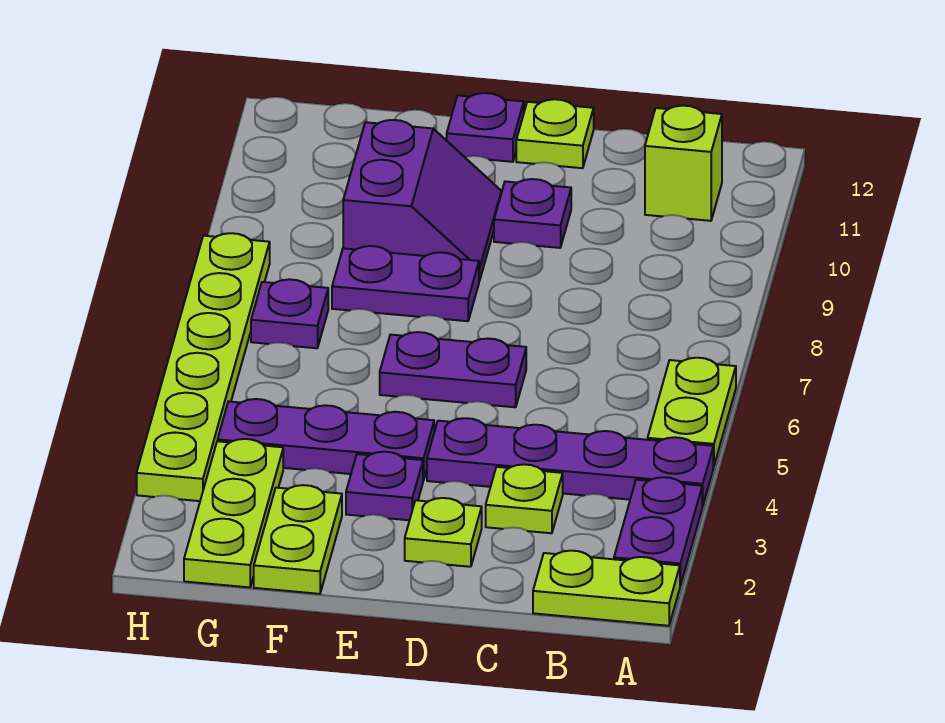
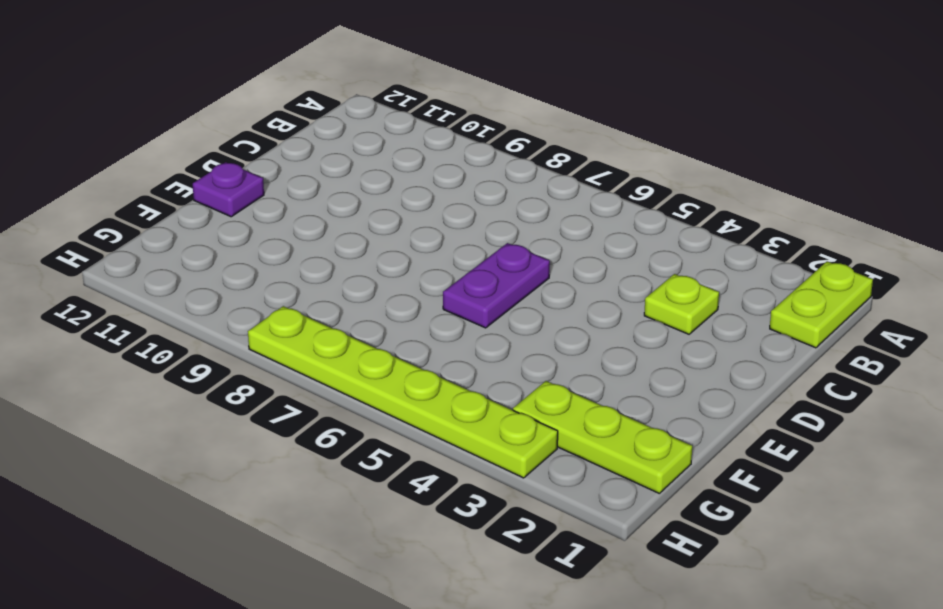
none -> purple plate A2:A3 level 1
none -> purple plate A4:D4 level 1
none -> lime plate A5:A6 level 1

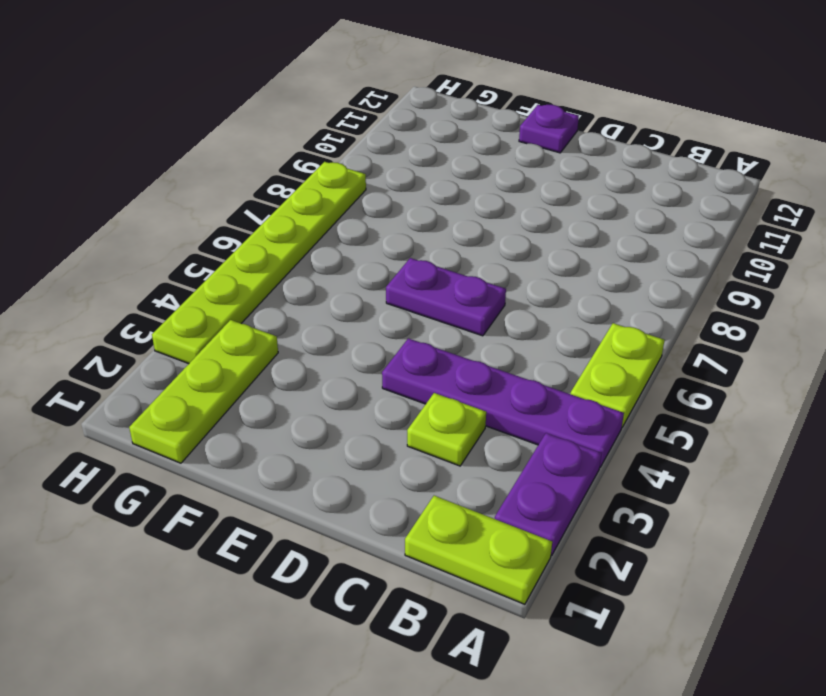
none -> lime brick B11 level 1
none -> lime plate D2 level 1
none -> purple plate D10 level 1

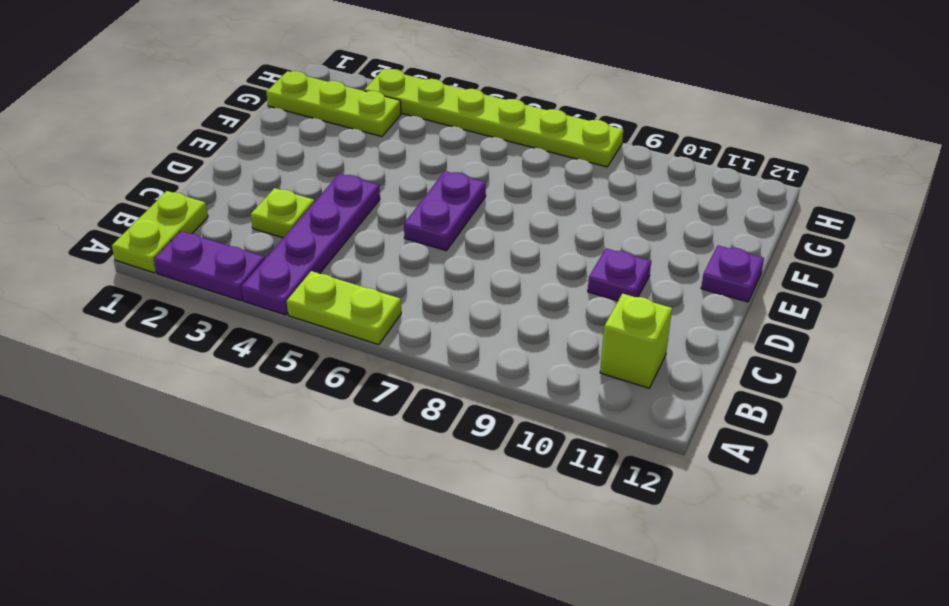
none -> lime plate D2 level 1
none -> lime plate D12 level 1
none -> purple plate E3 level 1

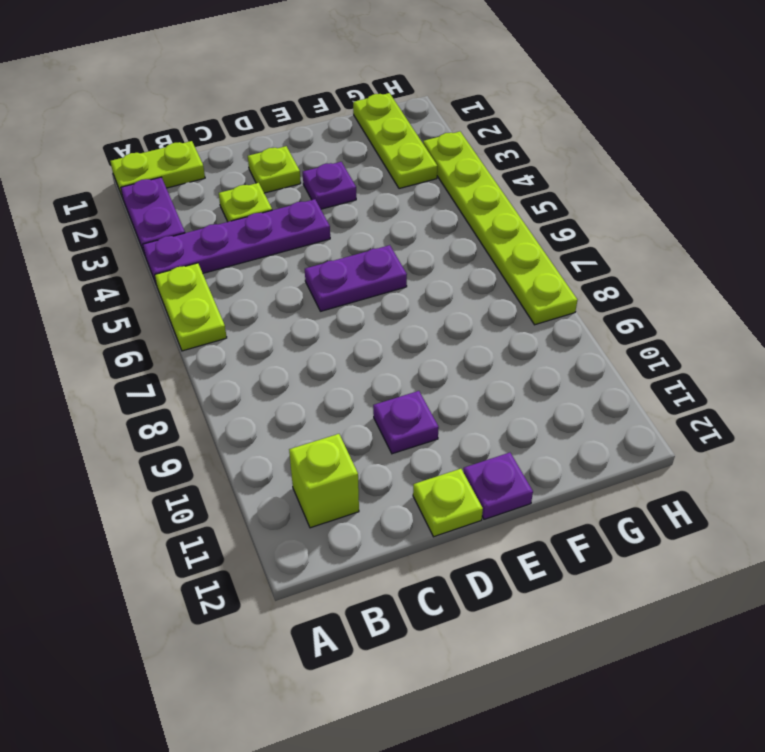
none -> purple plate E4:G4 level 1
none -> purple plate E8:F8 level 1
none -> purple slope E9:F10 level 1 top F

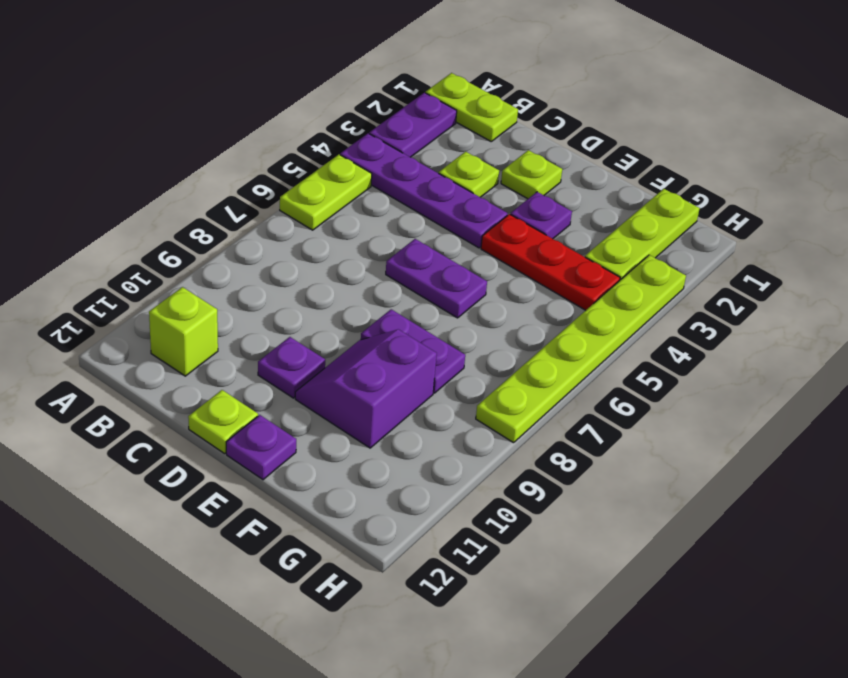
red plate E4:G4 level 1 -> purple plate E4:G4 level 1
none -> lime plate F1:F2 level 1
none -> purple plate G7 level 1

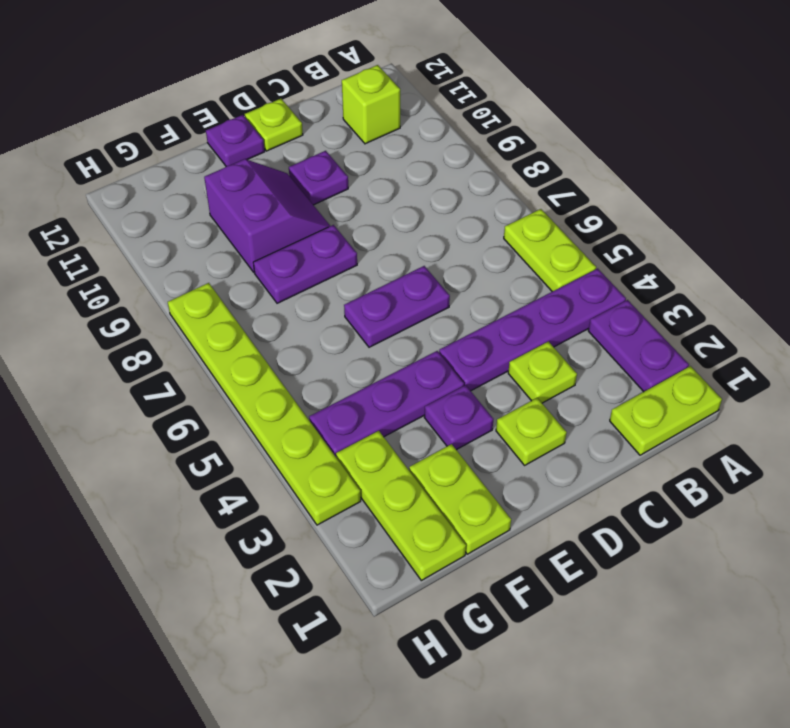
none -> purple plate G7 level 1

